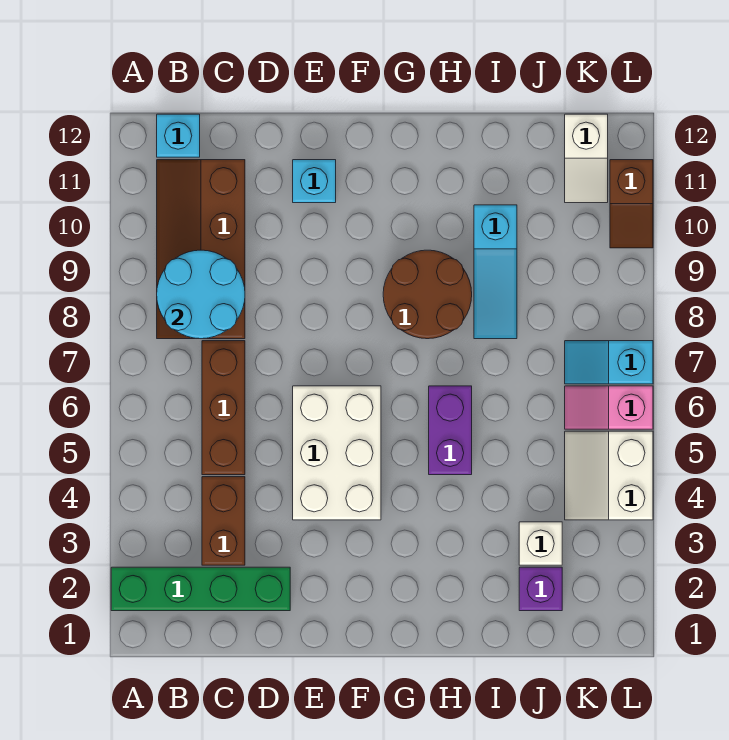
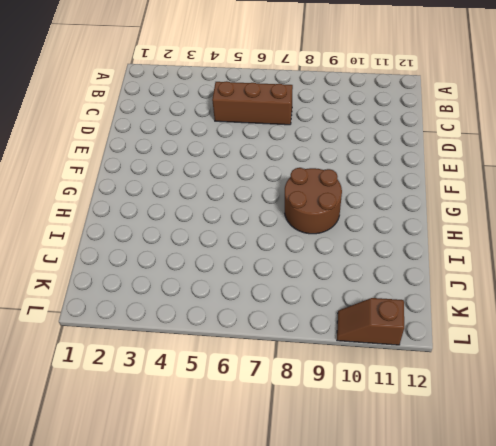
none -> green brick A2:D2 level 1
none -> brown slope B8:C11 level 1 top C
none -> cyan brick B12 level 1

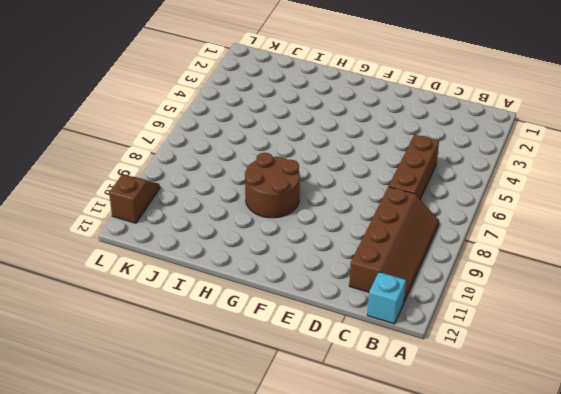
none -> green brick A2:D2 level 1
none -> brown brick C3:C4 level 1
none -> white brick E4:F6 level 1

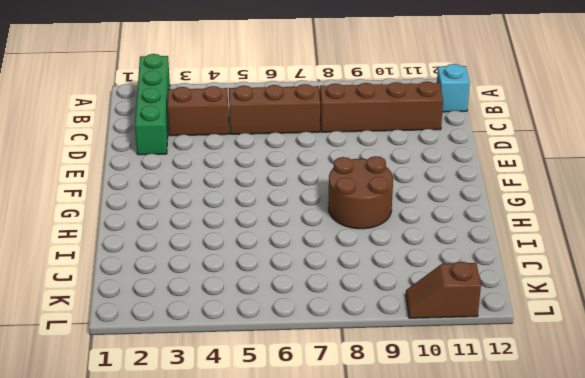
none -> white brick E4:F6 level 1
none -> cyan brick E11 level 1
none -> purple brick H5:H6 level 1

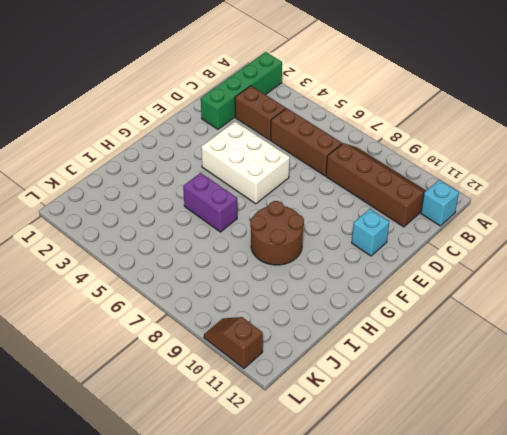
none -> cyan slope I8:I10 level 1 top 10
none -> purple brick J2 level 1
none -> white brick J3 level 1

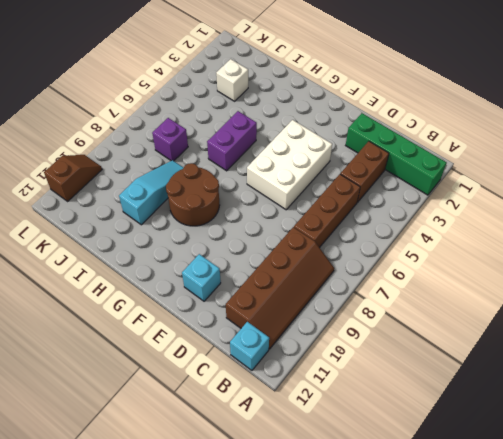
purple brick J7 level 1 -> purple brick J2 level 1
none -> white slope K4:L5 level 1 top L
none -> pink slope K6:L6 level 1 top L
none -> cyan slope K7:L7 level 1 top L

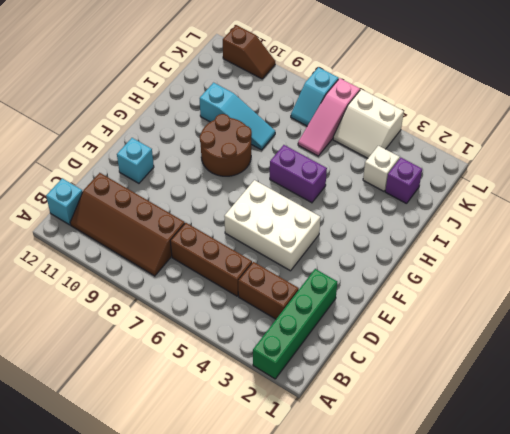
pink slope J6:L6 level 1 top L -> pink slope K6:L6 level 1 top L
none -> white slope K11:K12 level 1 top 12
none -> cyan round brick B8:C9 level 2

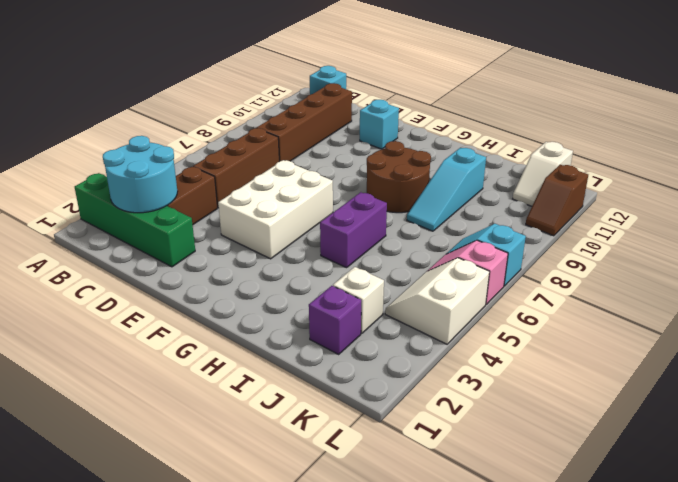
cyan round brick B2:C3 level 2 -> cyan round brick B8:C9 level 2

